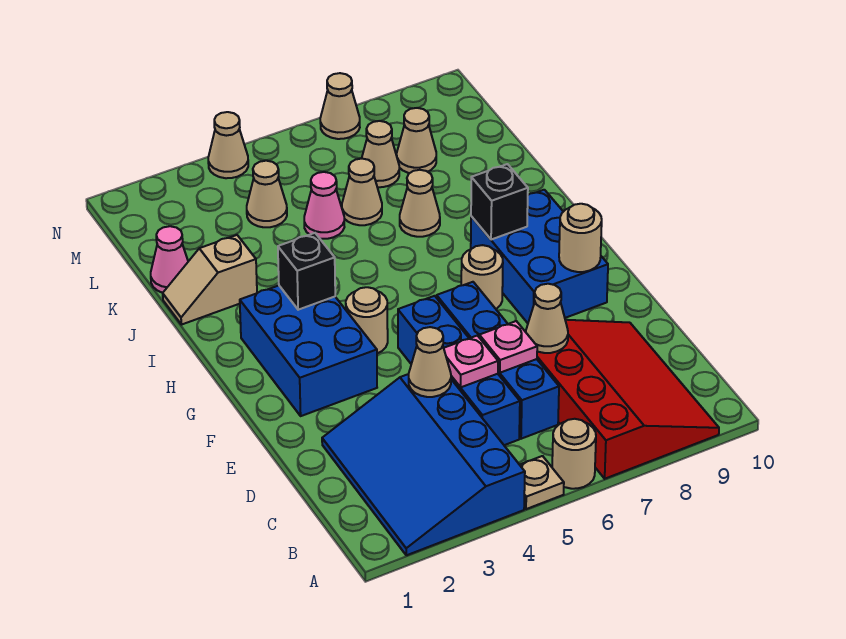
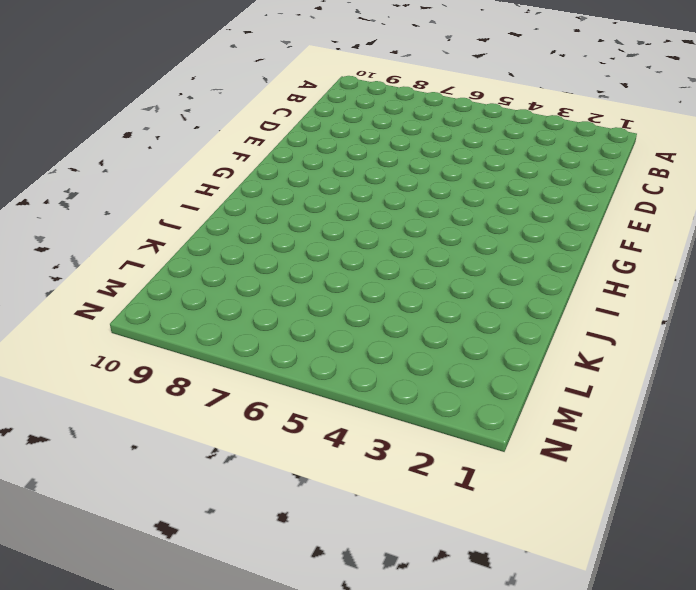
none -> blue slope A2:D4 level 1 top 4
none -> tan plate A5 level 1
none -> tan round brick A6 level 1

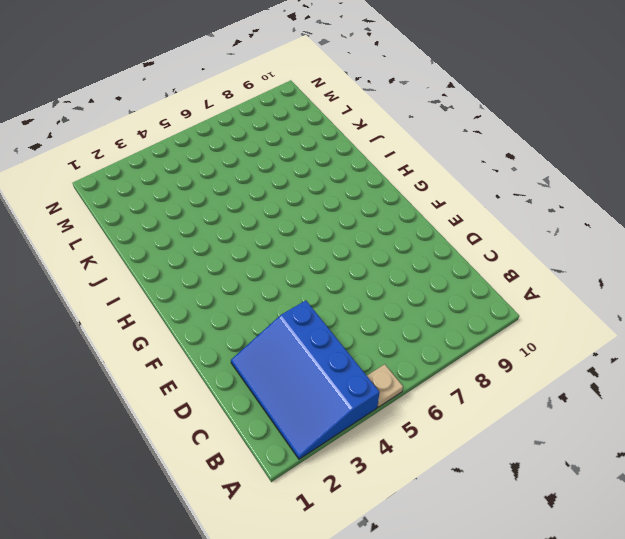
none -> tan round brick A6 level 1
none -> red slope A7:D9 level 1 top 7
none -> blue brick C5:F5 level 1

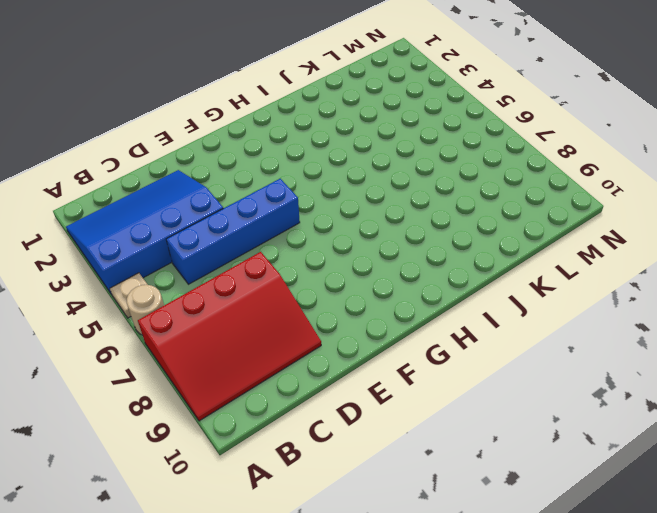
none -> blue brick C6:F6 level 1
none -> blue brick F2:H3 level 1
none -> blue brick F8:H9 level 1

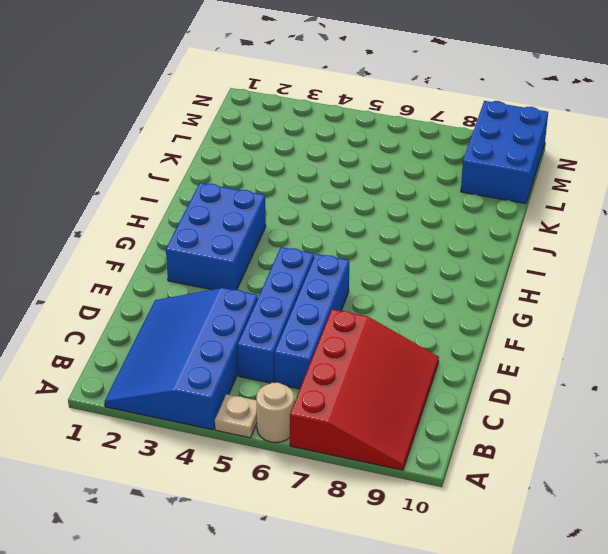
blue brick L9:N10 level 1 -> blue brick F8:H9 level 1
none -> tan round brick G4 level 1
none -> tan round brick G7 level 1
none -> tan slope J1:J2 level 1 top 2

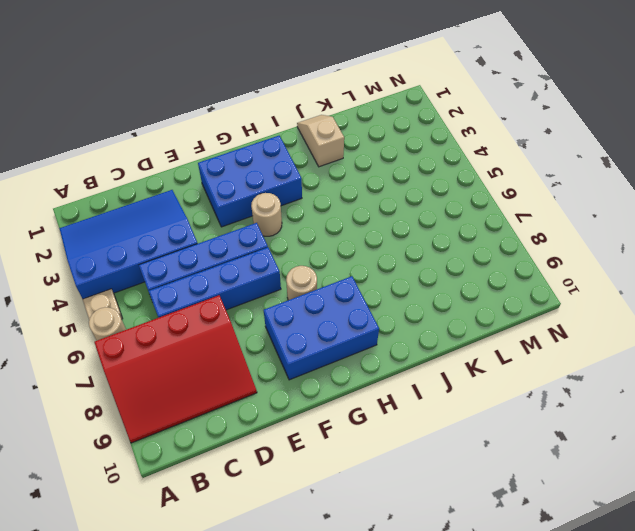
none -> tan cone J7 level 1
none -> pink cone K1 level 1
none -> pink cone K5 level 1

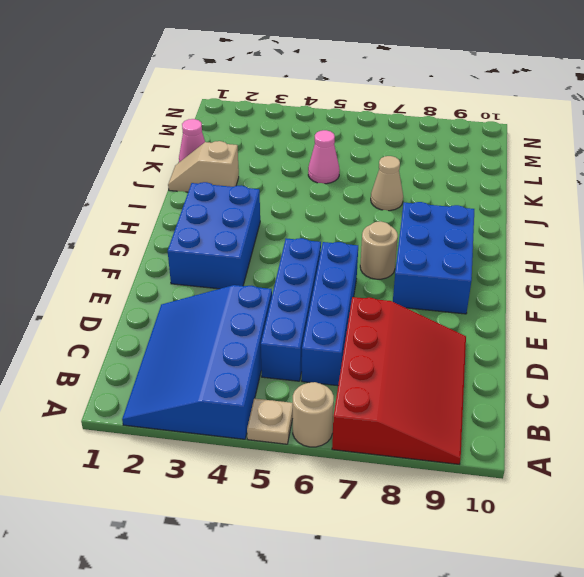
none -> tan round brick G4 level 1
none -> tan cone K6 level 1
none -> tan cone L4 level 1

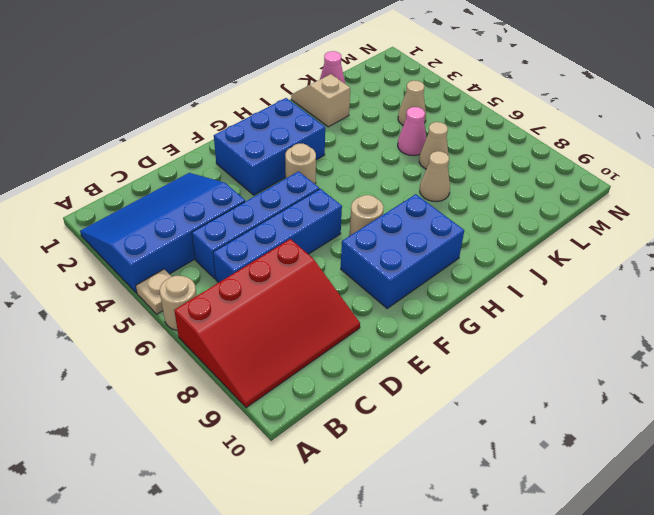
none -> tan cone L7 level 1
none -> tan cone L8 level 1
none -> tan cone N4 level 1

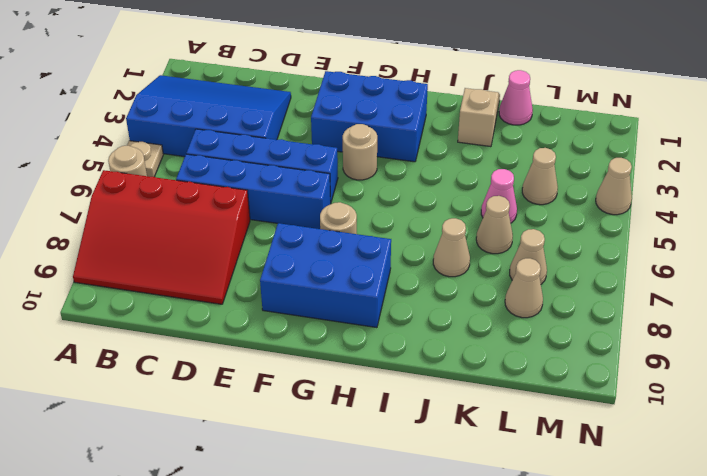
none -> tan cone N7 level 1
none -> tan cone D4 level 2
none -> pink plate D5 level 2

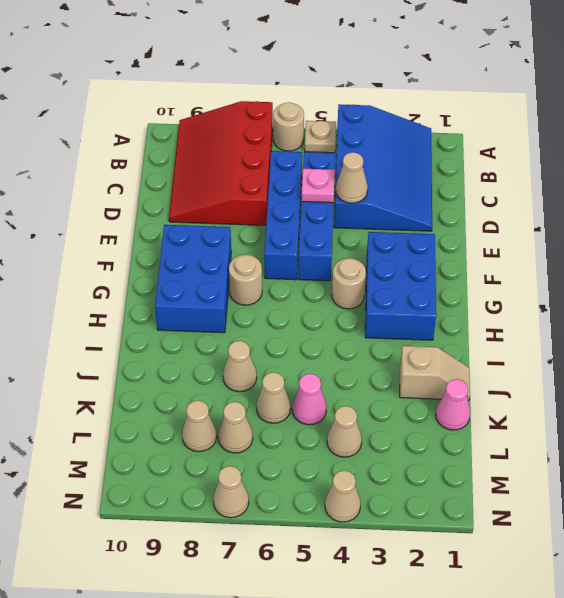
none -> pink plate D6 level 2
none -> tan cone D7 level 2
none -> tan round brick F9 level 2

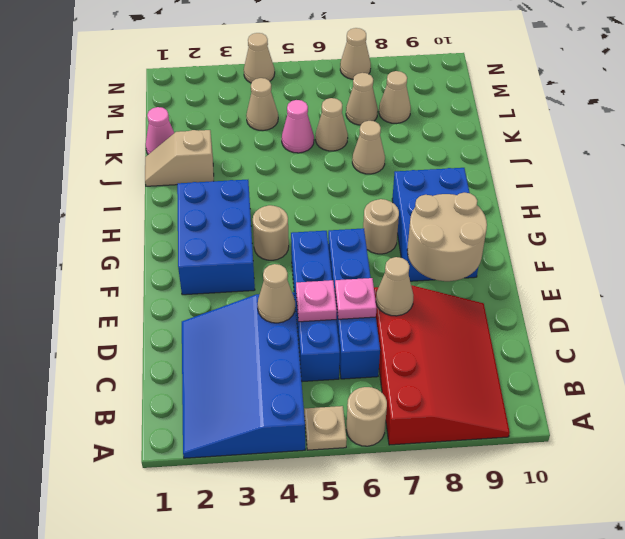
tan round brick E8:F9 level 2 -> tan round brick F9 level 2
none -> black brick H3 level 2
none -> black brick H8 level 2

